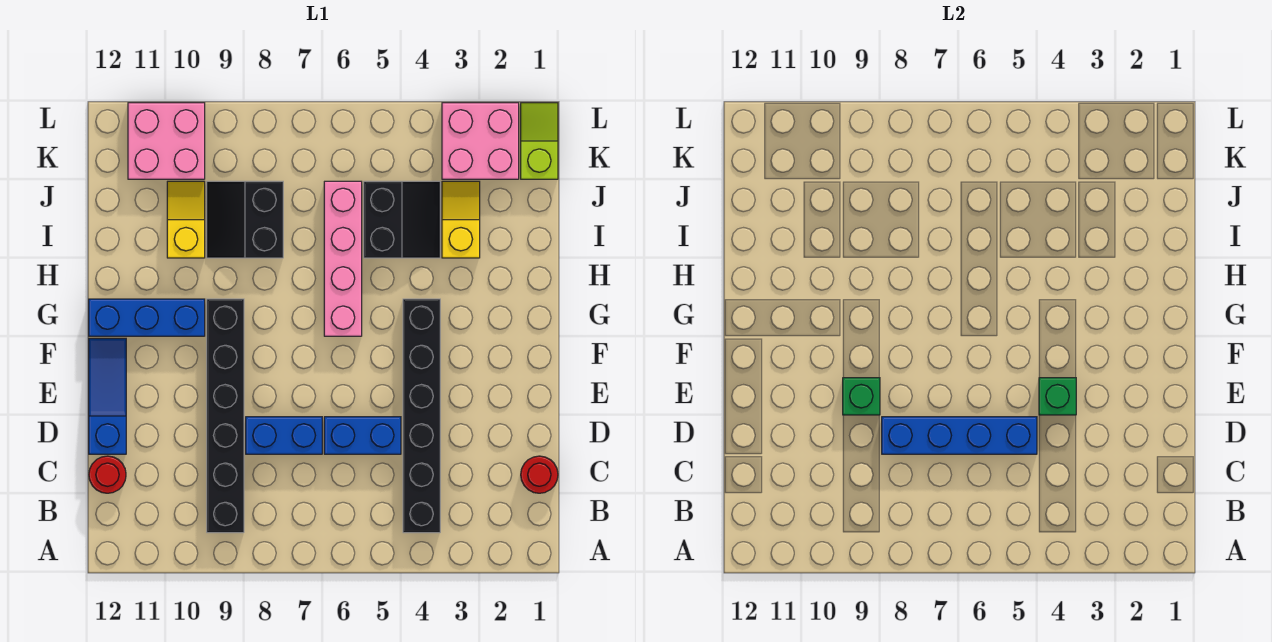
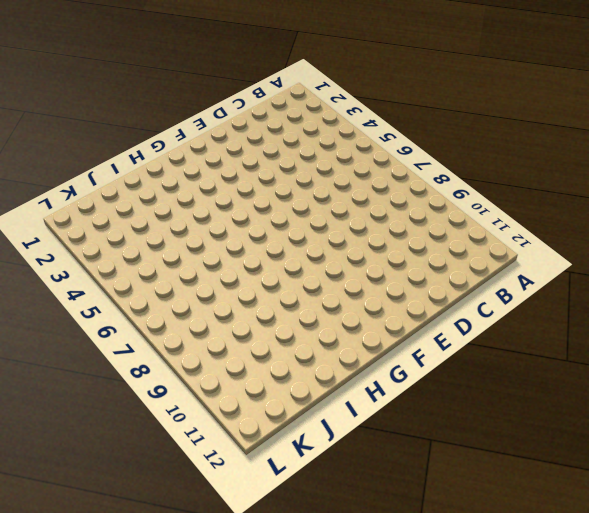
none -> black brick B4:G4 level 1
none -> black brick B9:G9 level 1
none -> red round brick C1 level 1

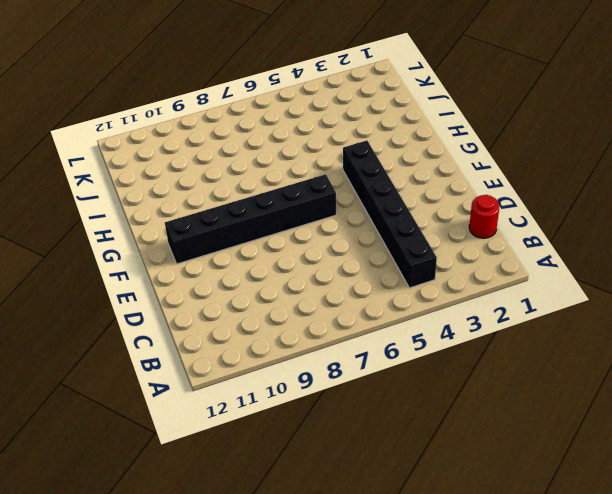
black brick F6:F11 level 1 -> black brick B9:G9 level 1
none -> red round brick C12 level 1
none -> blue brick D5:D6 level 1
none -> blue brick D7:D8 level 1

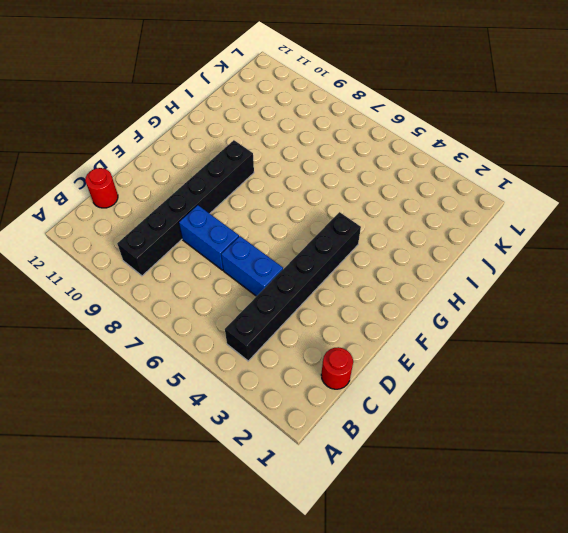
none -> blue slope D12:F12 level 1 top D
none -> pink brick G6:J6 level 1
none -> blue brick G10:G12 level 1

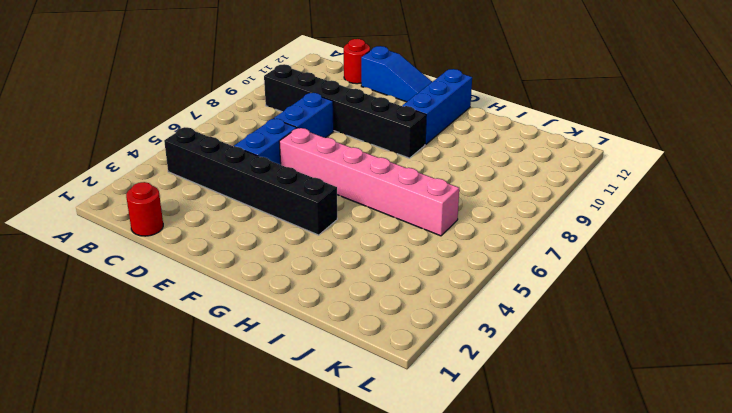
pink brick E6:J6 level 1 -> pink brick G6:J6 level 1
none -> yellow slope I3:J3 level 1 top I
none -> black slope I4:J5 level 1 top 5
none -> black slope I8:J9 level 1 top 8

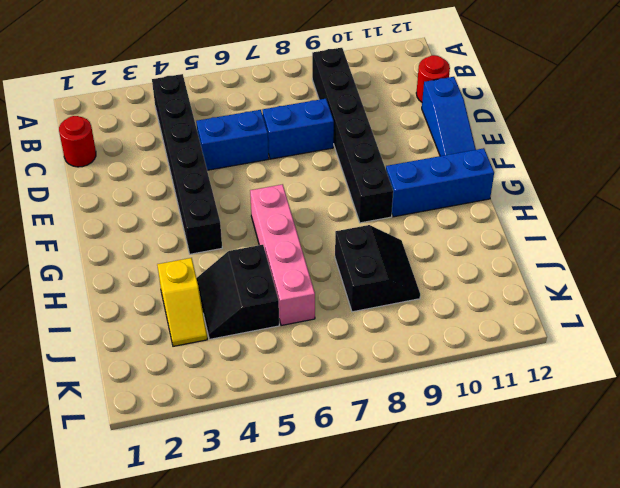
none -> yellow slope I10:J10 level 1 top I
none -> lime slope K1:L1 level 1 top K
none -> pink brick K2:L3 level 1

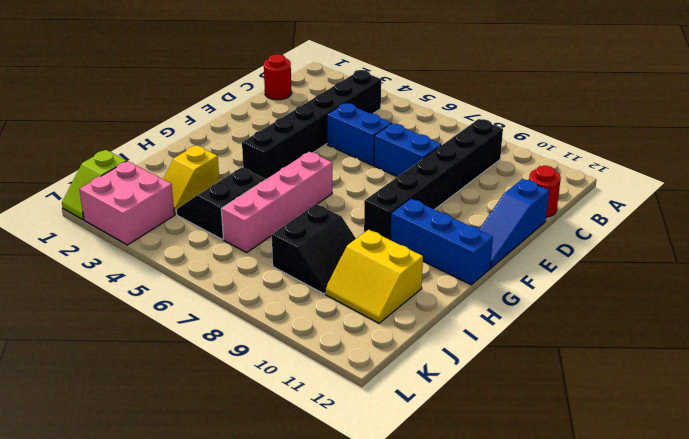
yellow slope I10:J11 level 1 top I -> yellow slope I10:J10 level 1 top I
none -> pink brick K10:L11 level 1
none -> blue brick D5:D8 level 2
none -> green brick E4 level 2

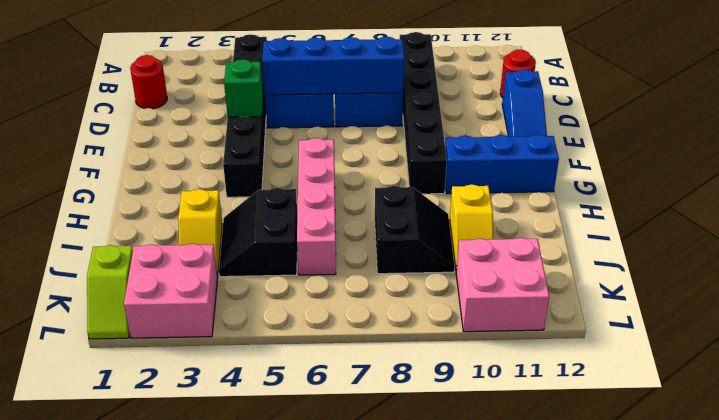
none -> green brick E9 level 2

